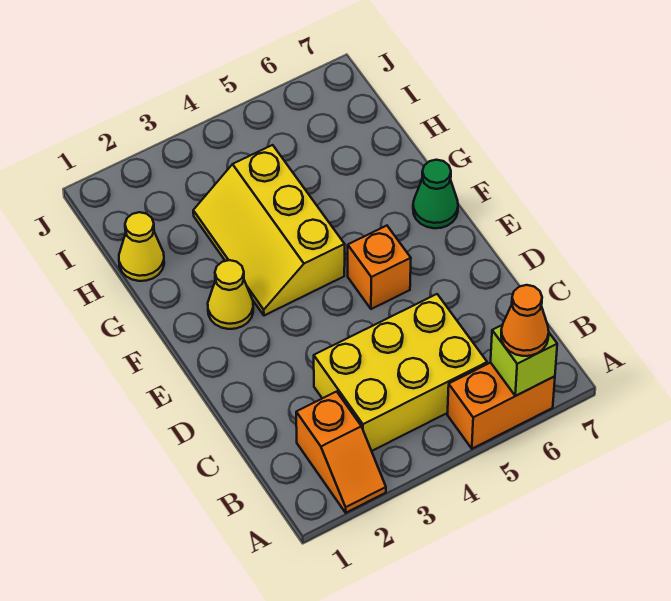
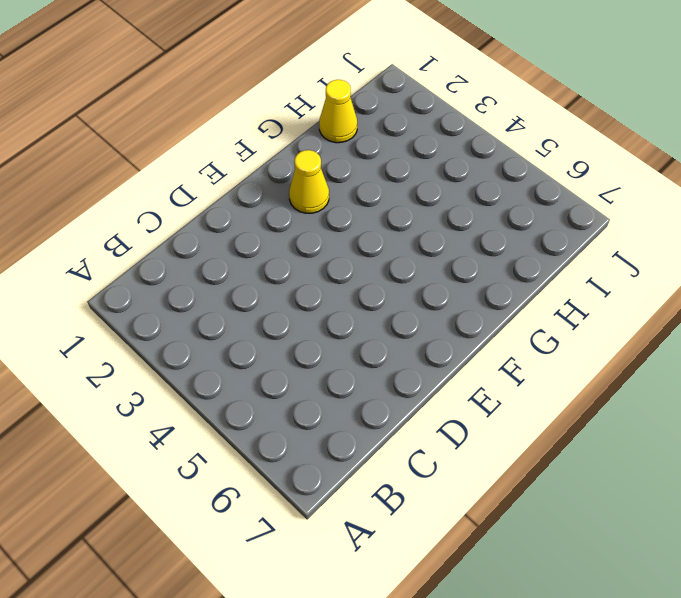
none -> orange slope A2:B2 level 1 top B
none -> orange brick A5:A6 level 1

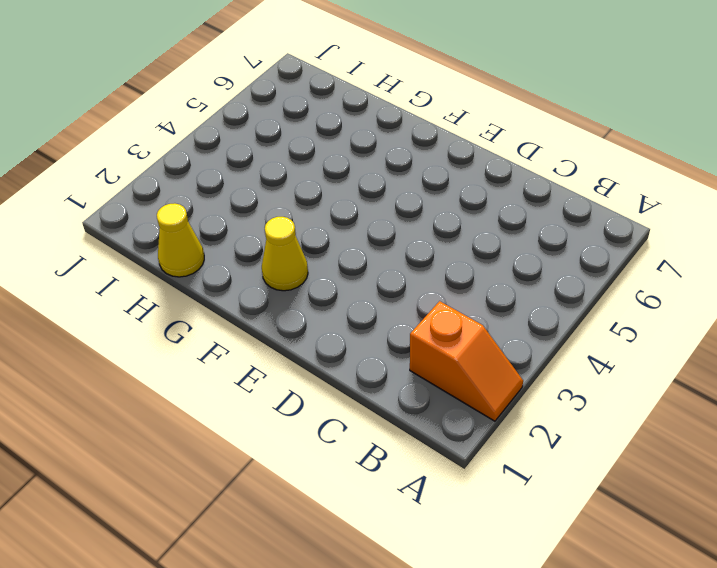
none -> orange brick A5:A6 level 1
none -> yellow brick B3:C5 level 1

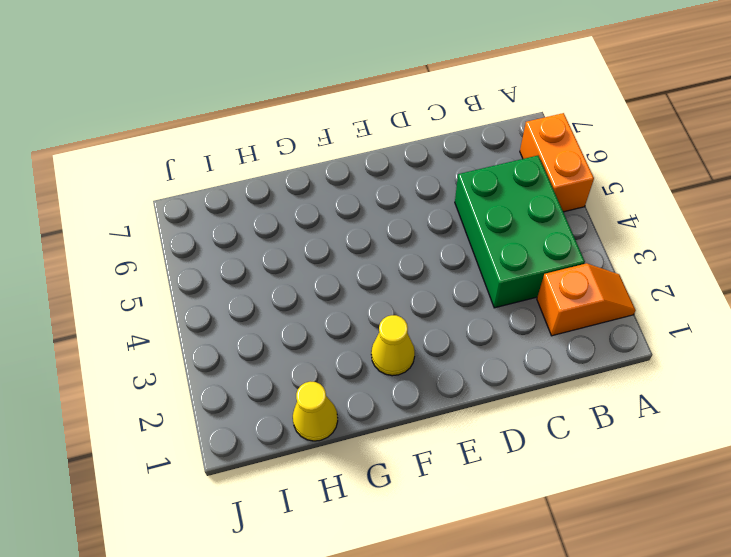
green brick B3:C5 level 1 -> yellow brick B3:C5 level 1
none -> orange brick E5 level 1
none -> yellow slope F3:H4 level 1 top 4

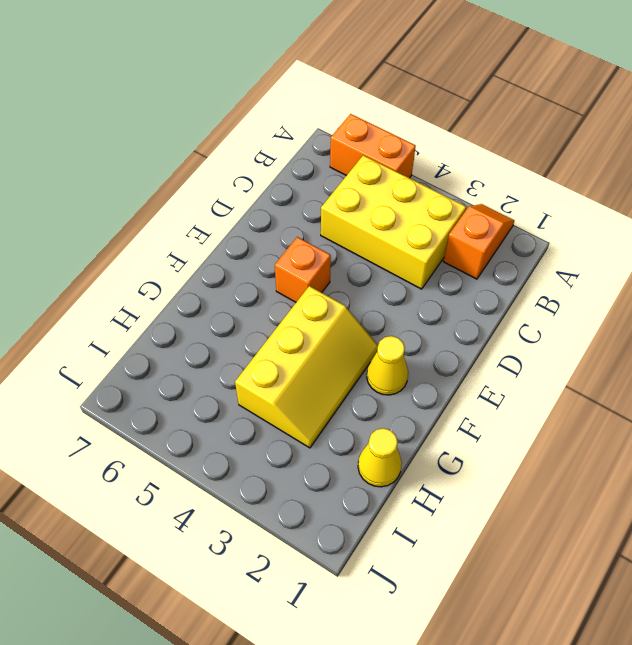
none -> green cone F7 level 1
none -> lime brick A6 level 2

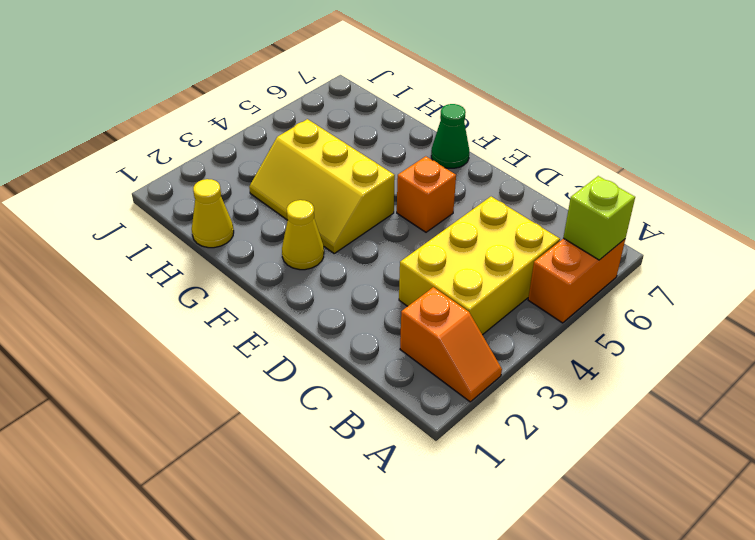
none -> orange cone A6 level 3

